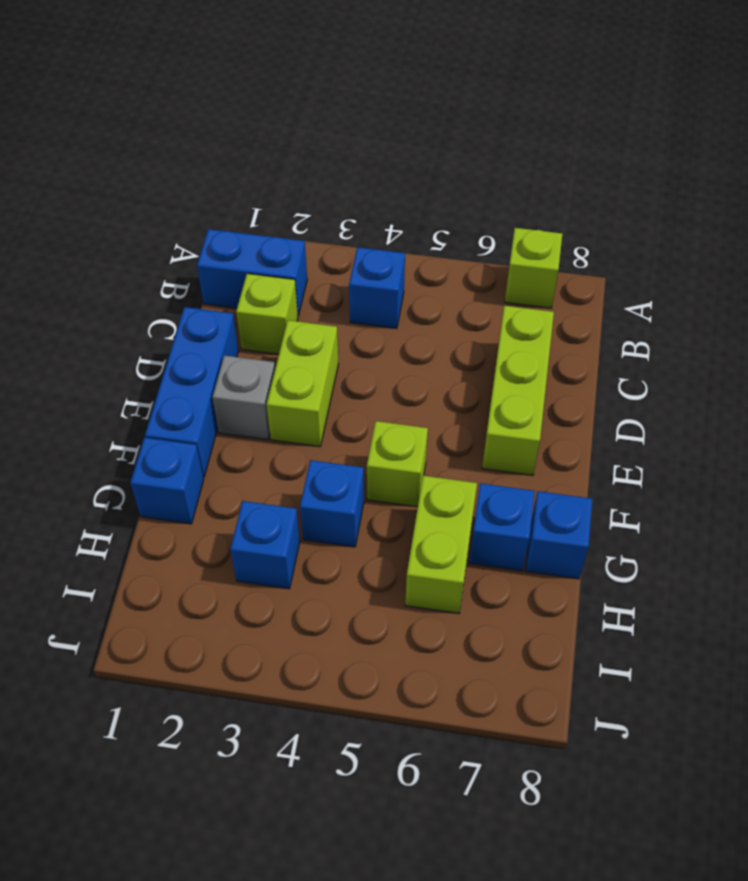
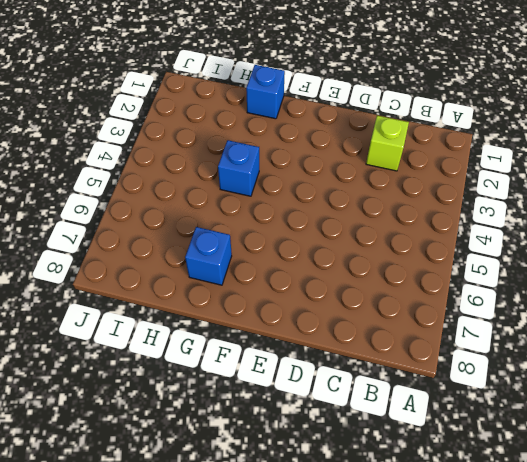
none -> lime brick A7 level 1
none -> blue brick B1:B2 level 1
none -> blue brick B4 level 1

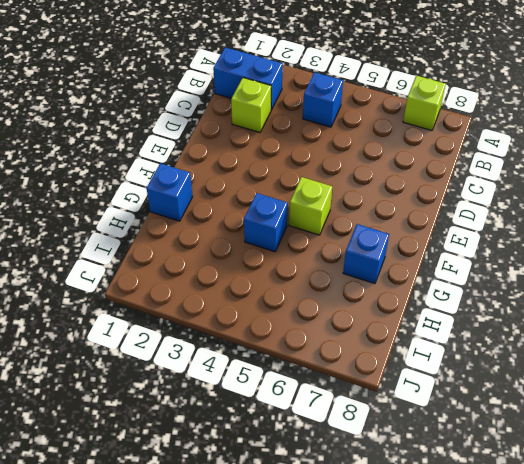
none -> lime brick C7:E7 level 1
none -> blue brick D1:F1 level 1
none -> lime brick D3:E3 level 1

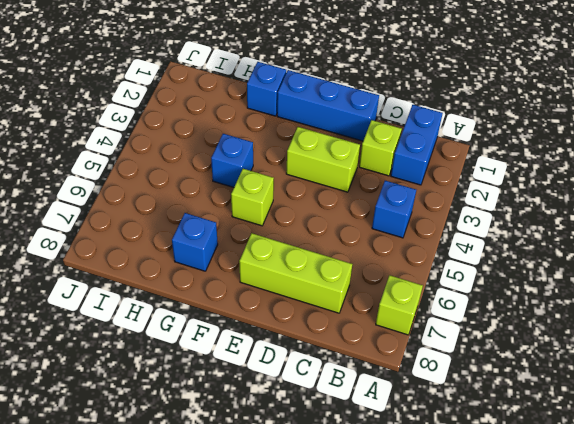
none -> grey brick E2 level 1
none -> lime brick G6:H6 level 1
none -> blue brick G8 level 1

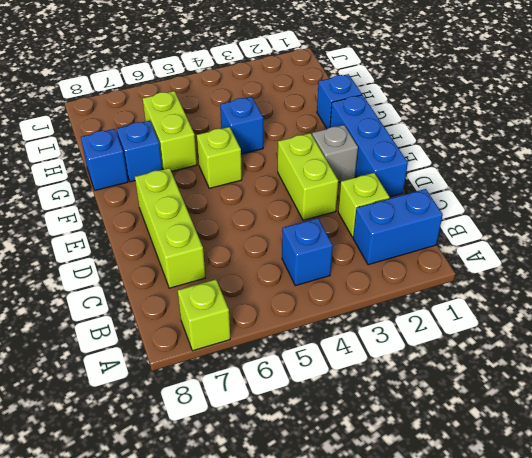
none -> blue brick H3 level 1

